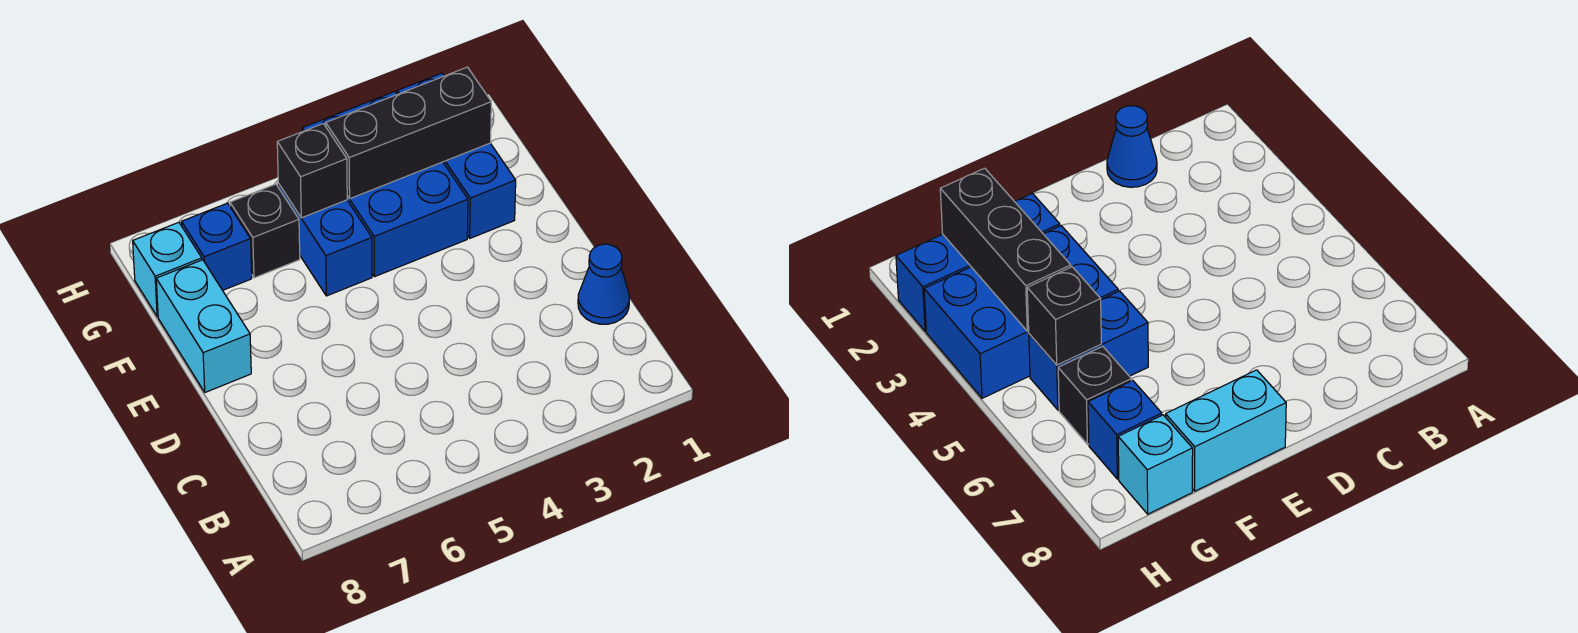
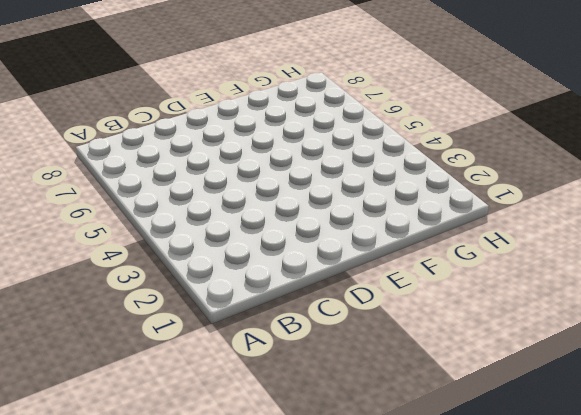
none -> blue cone C1 level 1
none -> cyan brick E8:F8 level 1

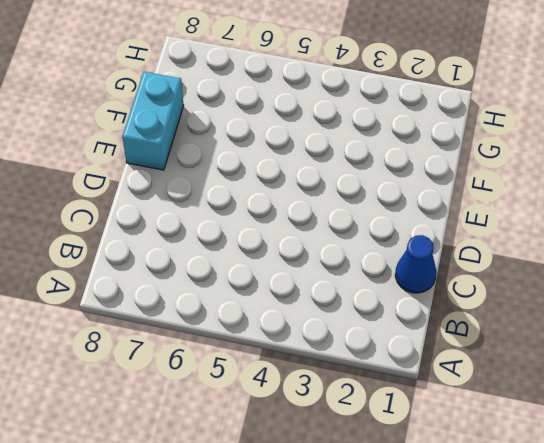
none -> blue brick F2:H2 level 1
none -> blue brick F3:H4 level 1

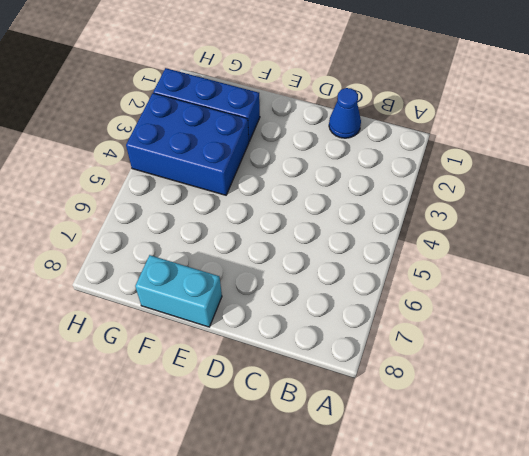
none -> blue brick F5:G5 level 1
none -> black brick G6 level 1

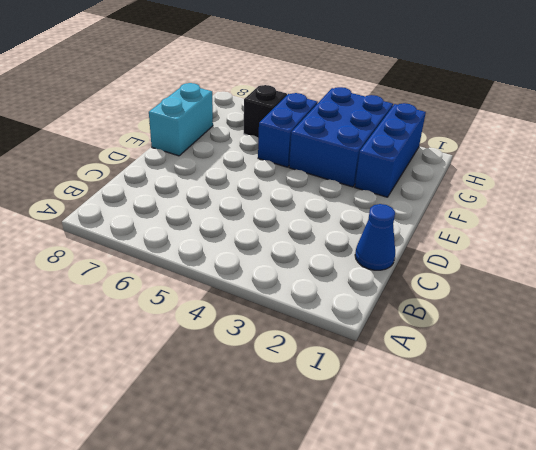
none -> blue brick G7 level 1
none -> cyan brick G8 level 1

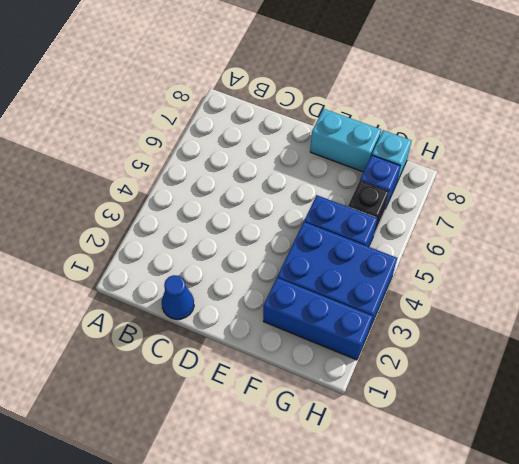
none -> black brick G2:G4 level 2
none -> black brick G5 level 2

